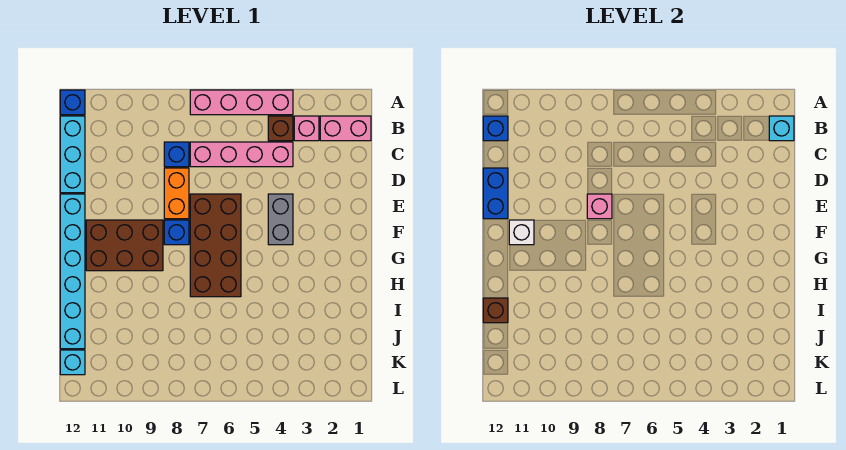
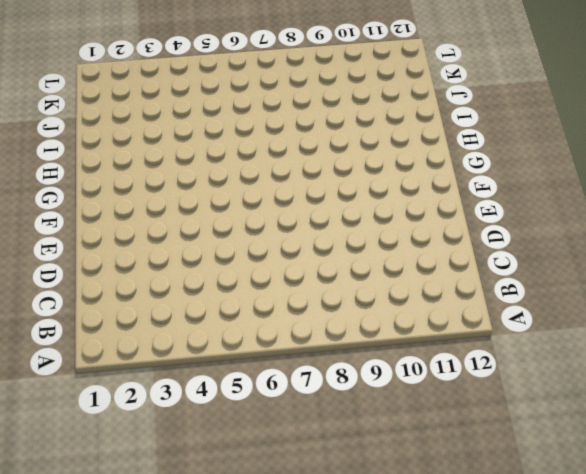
none -> pink brick A4:A7 level 1
none -> blue brick A12 level 1
none -> pink brick B1:B2 level 1

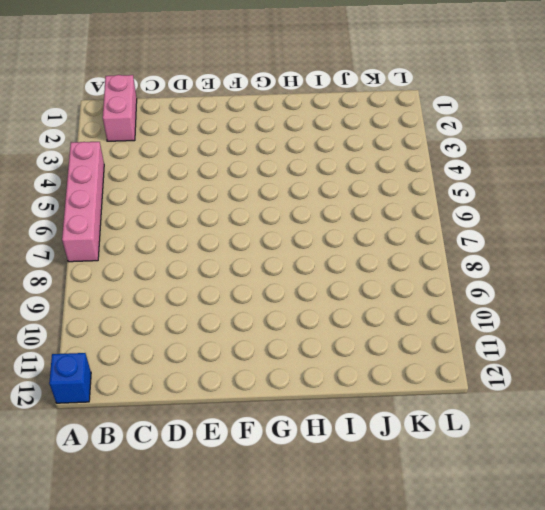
none -> pink brick B3 level 1
none -> brown brick B4 level 1
none -> cyan brick B12:D12 level 1

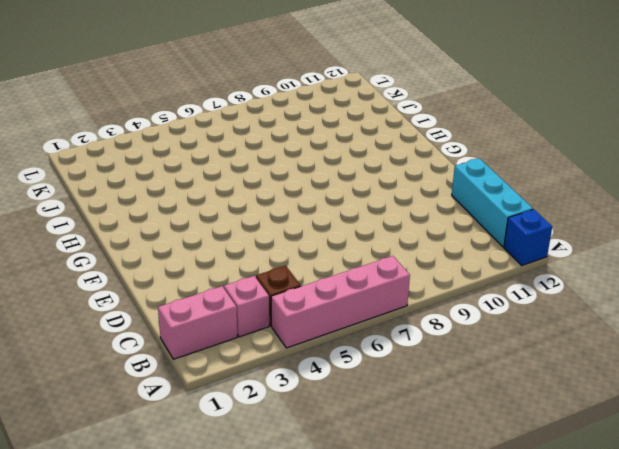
none -> pink brick C4:C7 level 1
none -> blue brick C8 level 1
none -> orange brick D8:E8 level 1

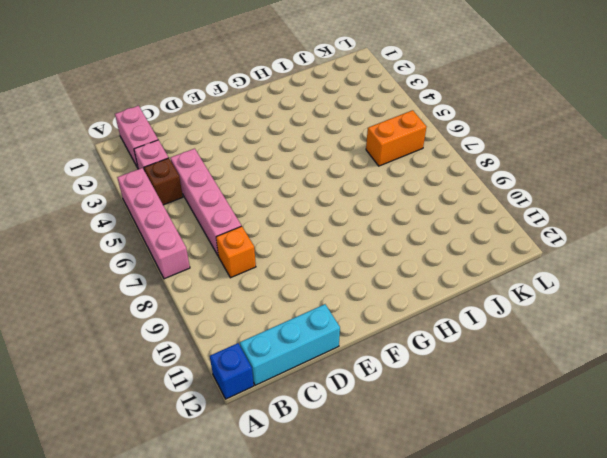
orange brick C8 level 1 -> blue brick C8 level 1
orange brick J6:K6 level 1 -> orange brick D8:E8 level 1
none -> grey brick E4:F4 level 1
none -> brown brick E6:H7 level 1
none -> cyan brick E12:J12 level 1

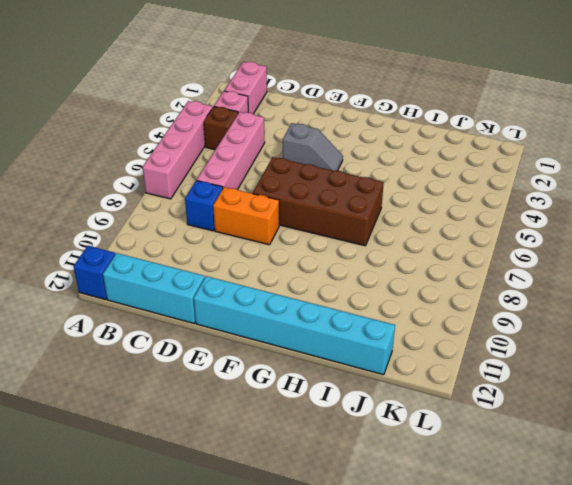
grey slope E4:F4 level 1 top E -> grey brick E4:F4 level 1
none -> blue brick F8 level 1
none -> brown brick F9:G11 level 1
none -> cyan brick K12 level 1

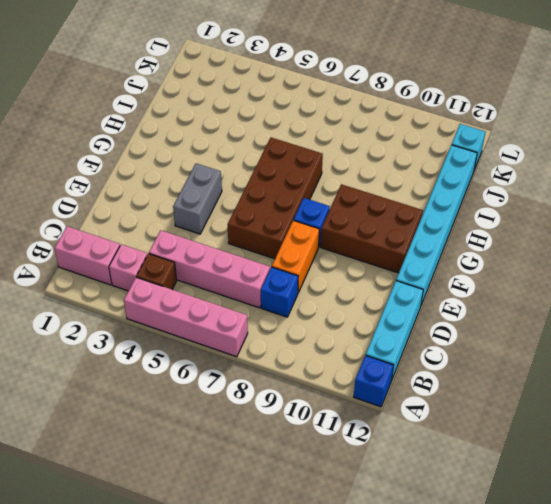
none -> cyan brick B1 level 2
none -> blue brick B12 level 2
none -> blue brick D12:E12 level 2

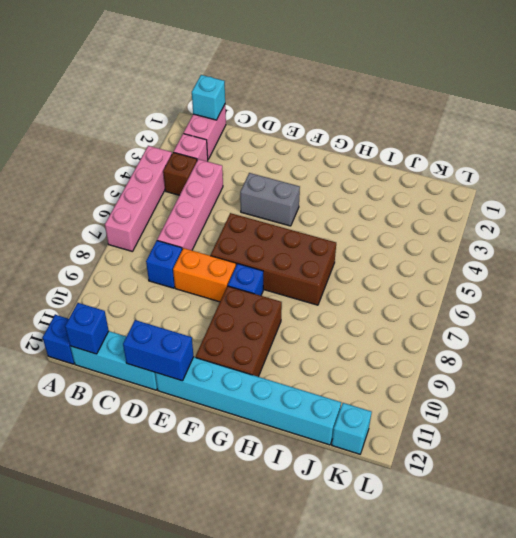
none -> pink brick E8 level 2
none -> white brick F11 level 2
none -> brown brick I12 level 2

